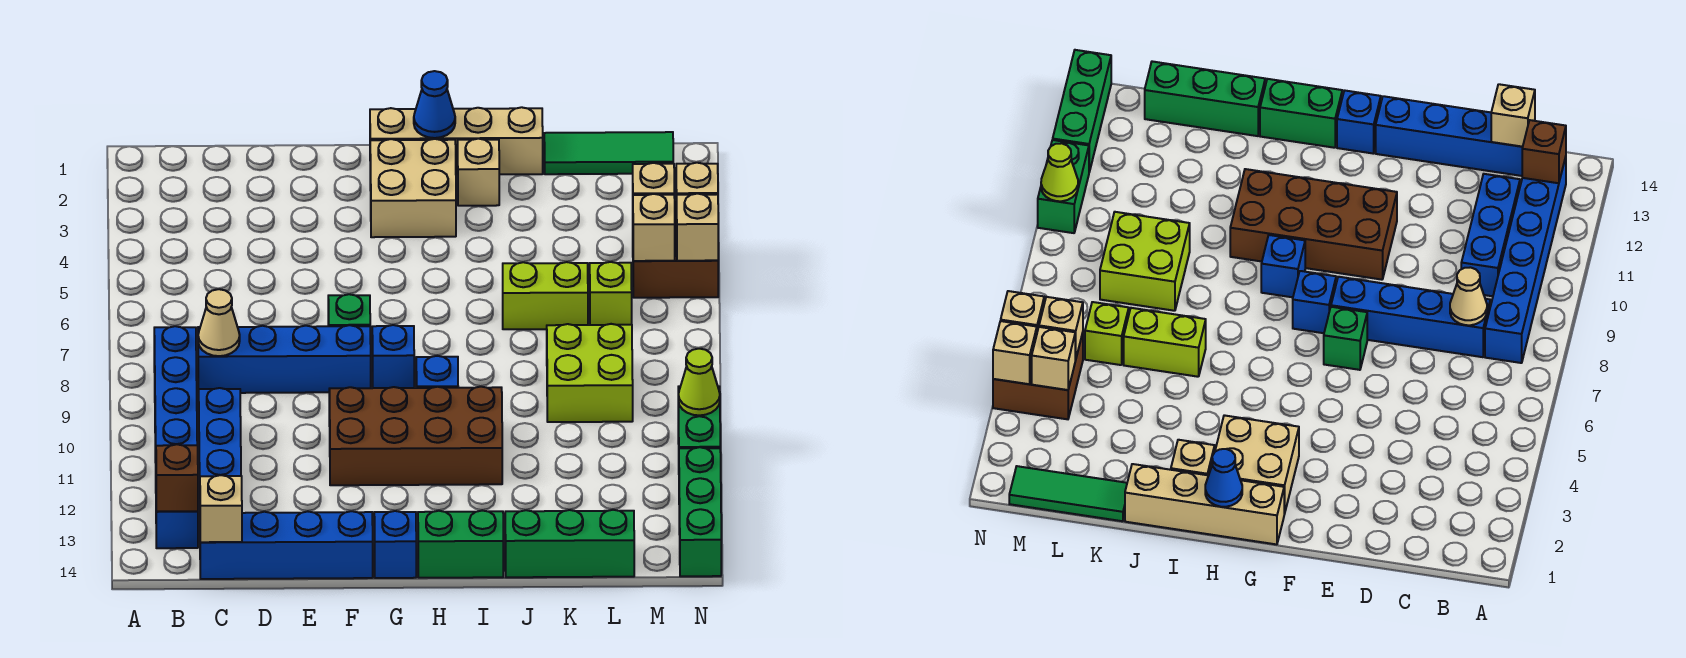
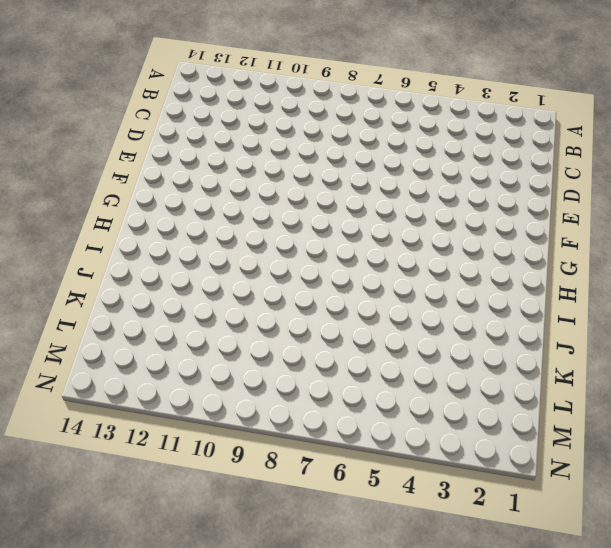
none -> blue brick B8:B13 level 1
none -> blue brick C8:F8 level 1
none -> blue brick C10:C12 level 1
none -> blue brick C14:F14 level 1

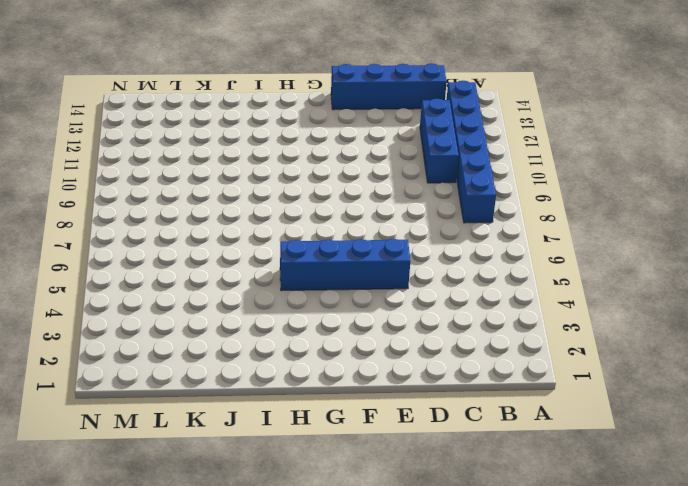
blue brick E5:H5 level 1 -> blue brick C8:F8 level 1
none -> green brick F7 level 1
none -> brown brick F10:I11 level 1
none -> tan brick G1:J1 level 1
none -> tan brick G2:H3 level 1

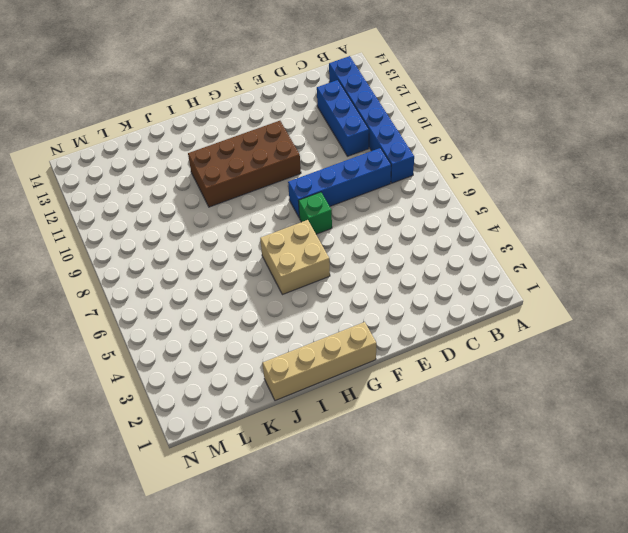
tan brick G5:H6 level 1 -> tan brick G2:H3 level 1
none -> blue brick C14:F14 level 1
none -> blue brick G8 level 1
none -> blue brick G14 level 1
none -> blue brick H9 level 1

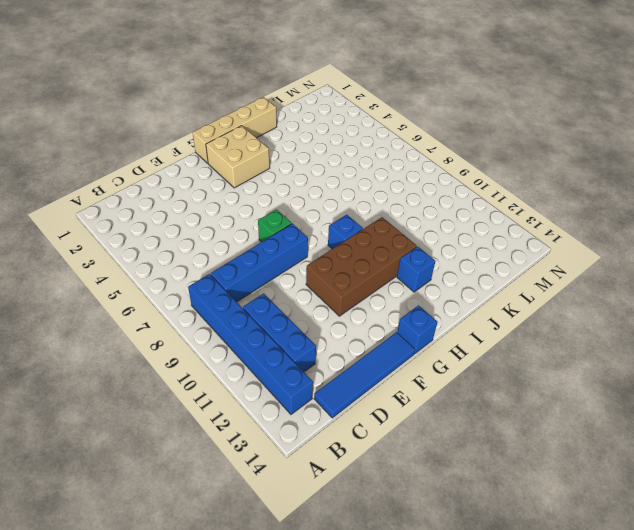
blue tile C14:F14 level 1 -> blue brick C14:F14 level 1
blue brick I12 level 1 -> blue brick G8 level 1
none -> green brick H14:I14 level 1
none -> tan brick I2 level 1
none -> lime brick J6:K6 level 1
none -> green brick J14:L14 level 1

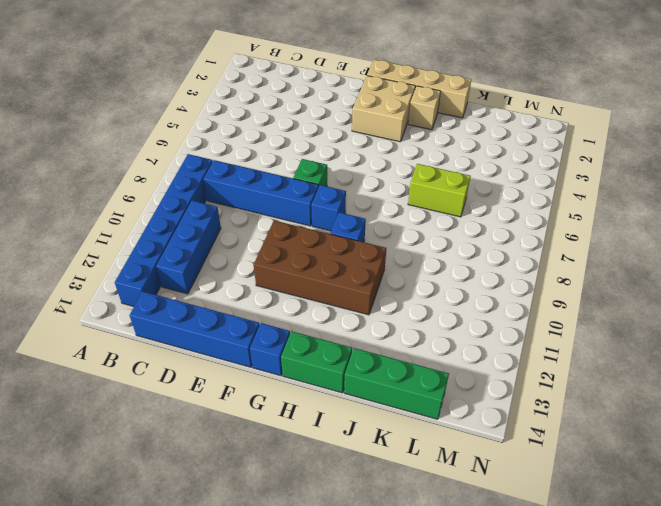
none -> green tile K1:M1 level 1
none -> lime brick K8:L9 level 1
none -> lime brick L6 level 1
none -> brown brick M4:N5 level 1

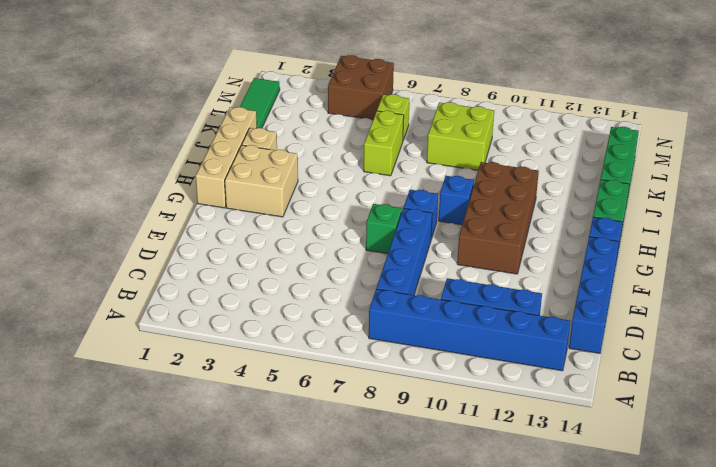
none -> green brick N10:N11 level 1
none -> green brick N12:N14 level 1
none -> brown brick B13 level 2
none -> tan cone C8 level 2

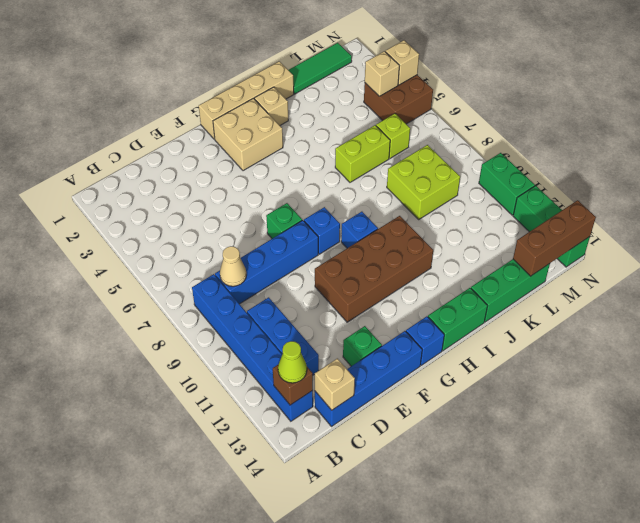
lime cone B13 level 3 -> lime cone N10 level 2
green brick E13 level 1 -> none
brown brick L14:N14 level 2 -> none
none -> blue cone H1 level 2
none -> tan brick M5 level 2
none -> tan brick N5 level 2

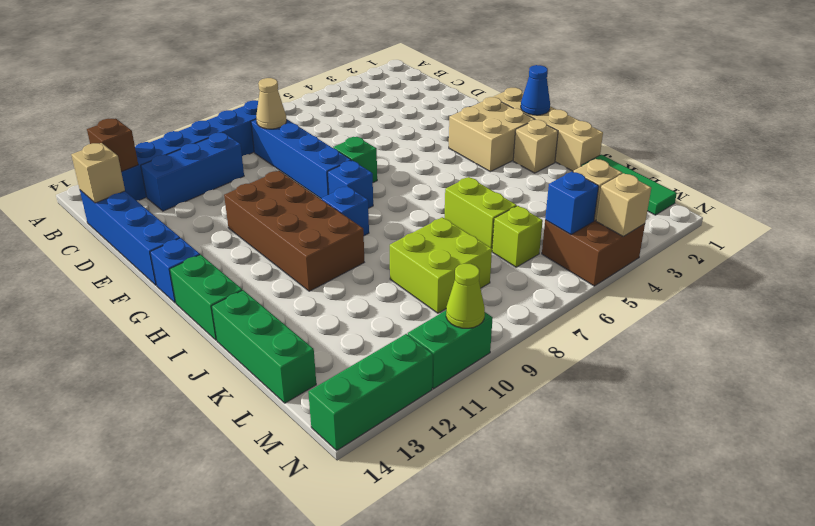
blue brick M5 level 2 -> tan brick M5 level 2
none -> tan brick N5 level 2

